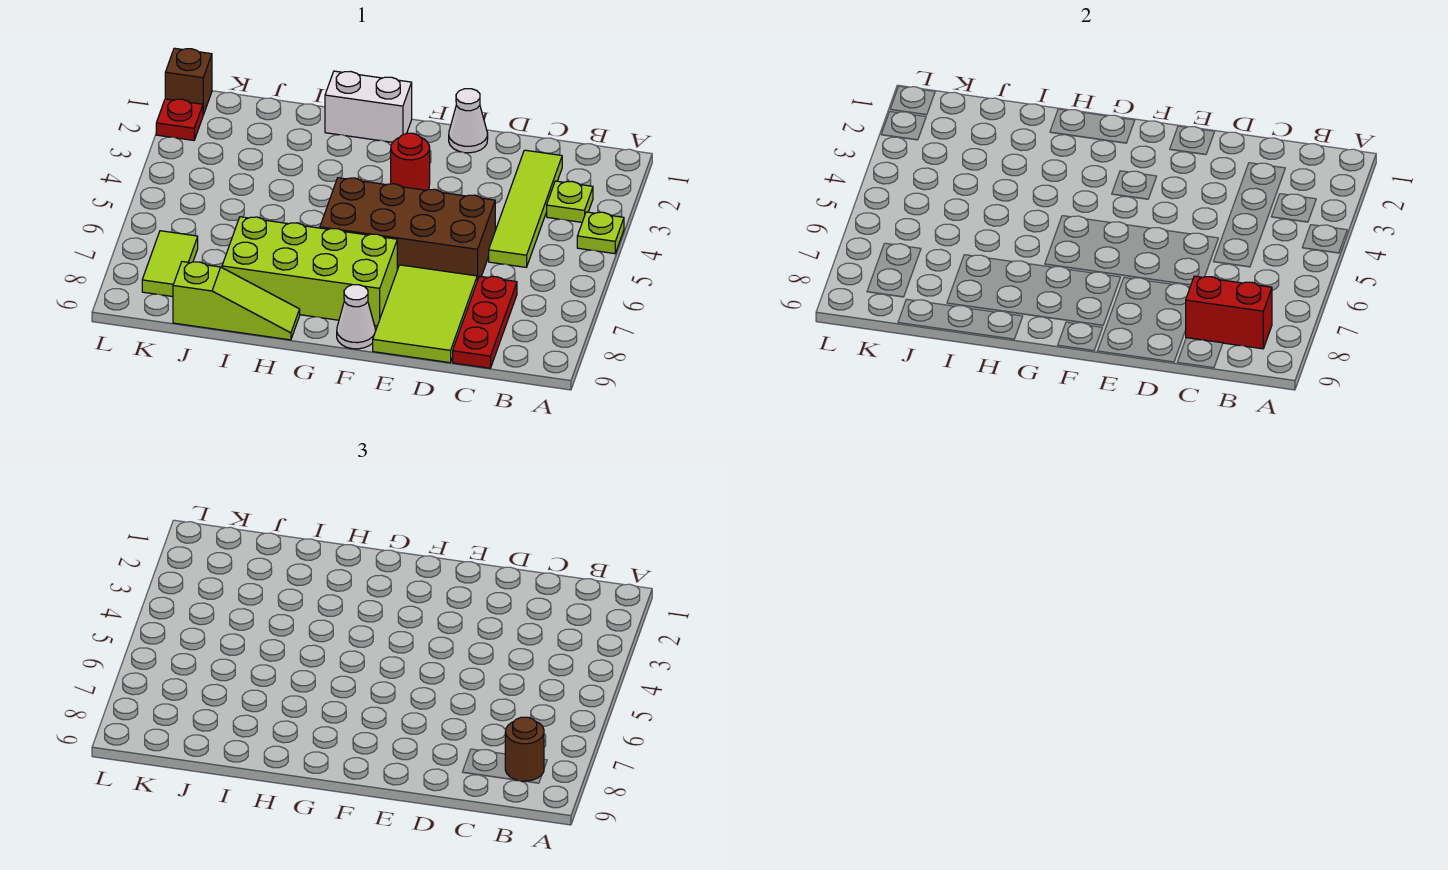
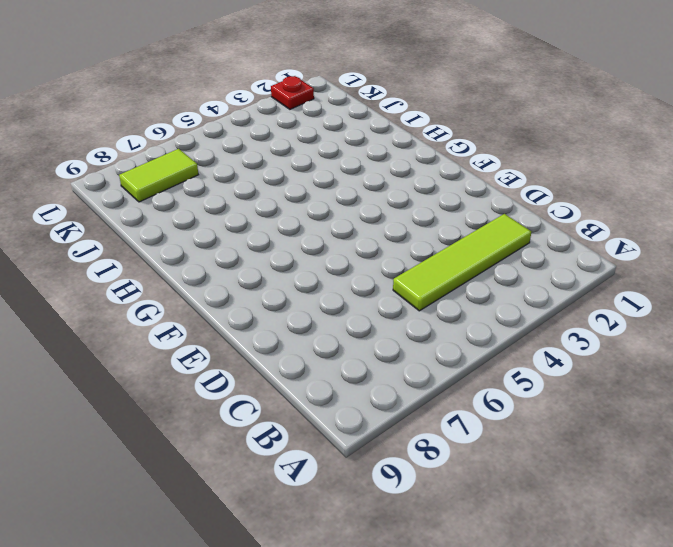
none -> lime plate A4 level 1
none -> lime plate B3 level 1
none -> red plate C7:C9 level 1

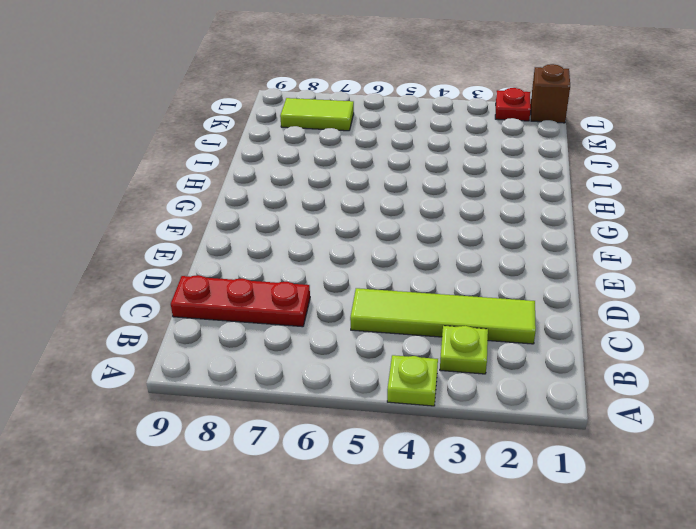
none -> brown brick D5:G6 level 1
none -> lime tile D7:E9 level 1
none -> white cone E1 level 1

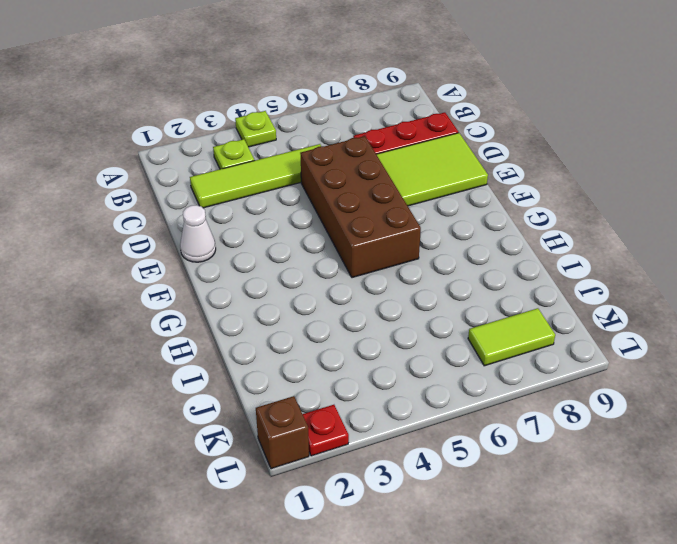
none -> red round brick F3 level 1
none -> lime brick F7:I8 level 1
none -> white cone F9 level 1

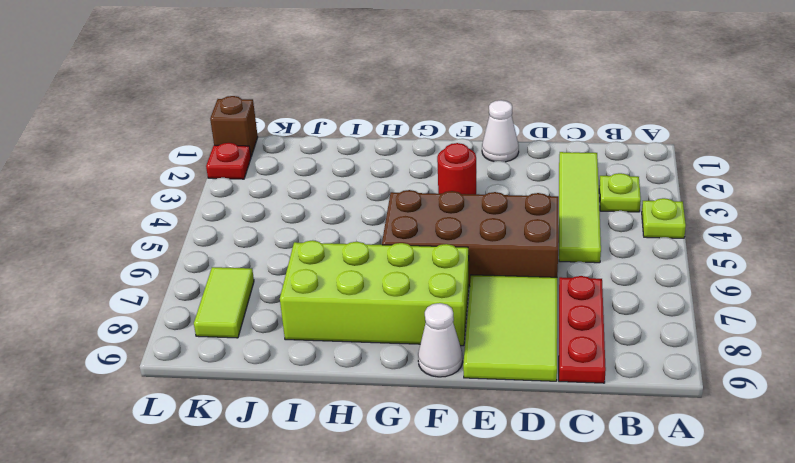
none -> white brick G1:H1 level 1
none -> lime slope H9:J9 level 1 top J
none -> red brick B8:C8 level 2

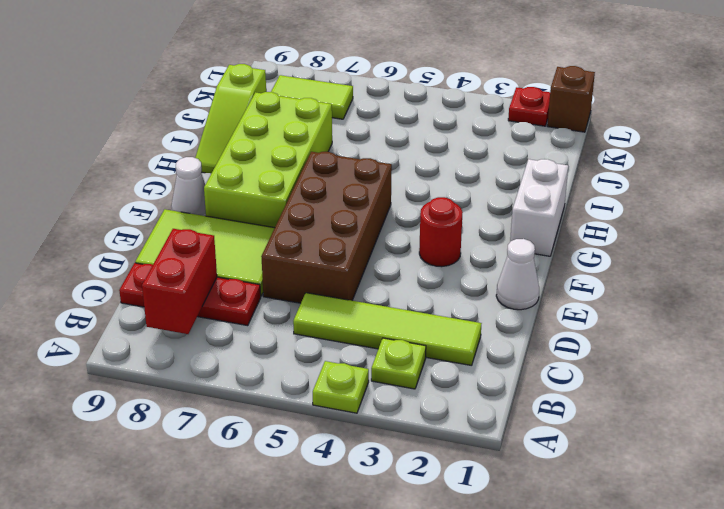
none -> brown round brick B8 level 3

